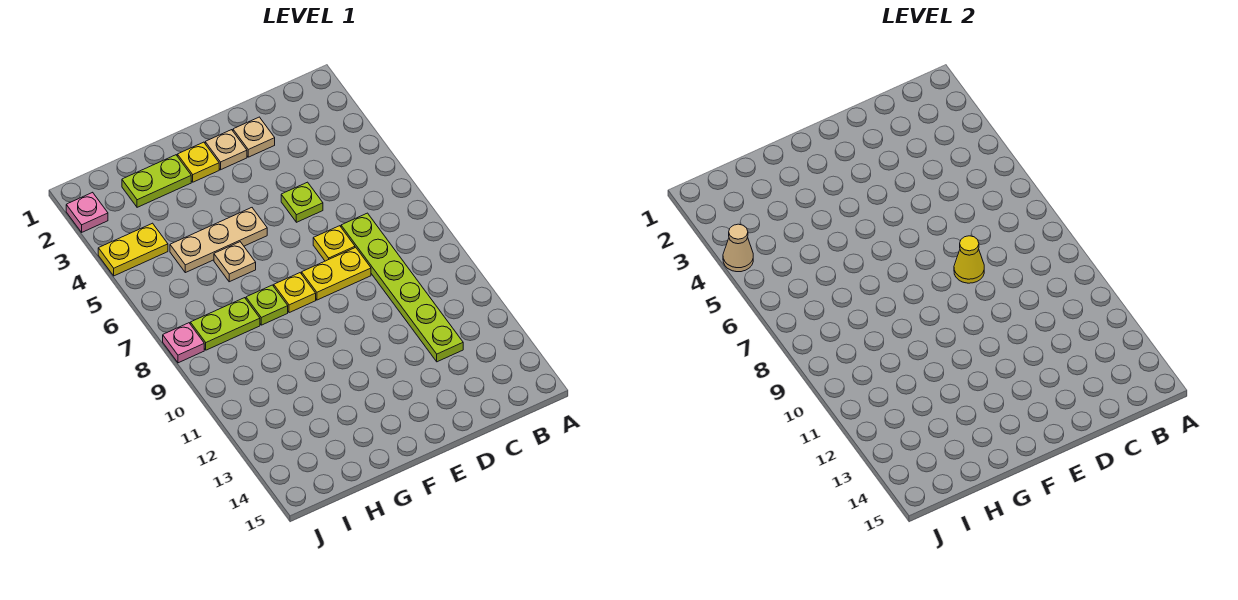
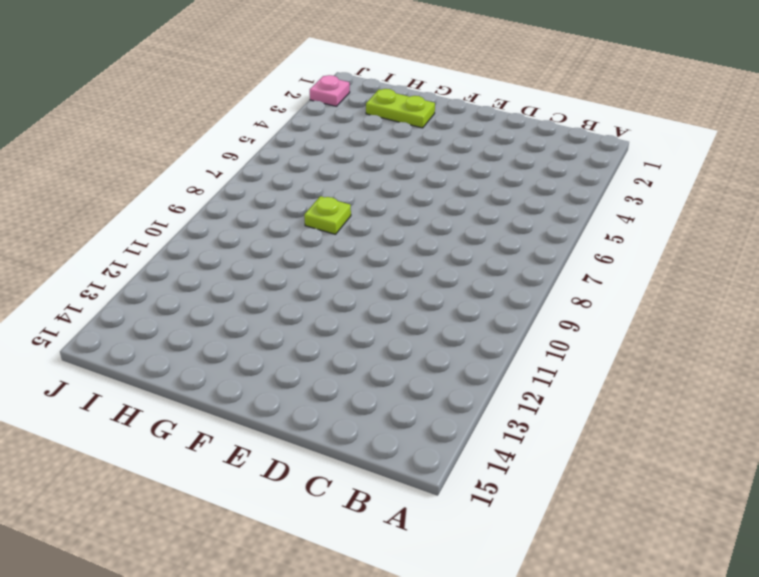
none -> lime plate C7:C12 level 1
none -> tan plate D2 level 1
none -> lime plate D5 level 1

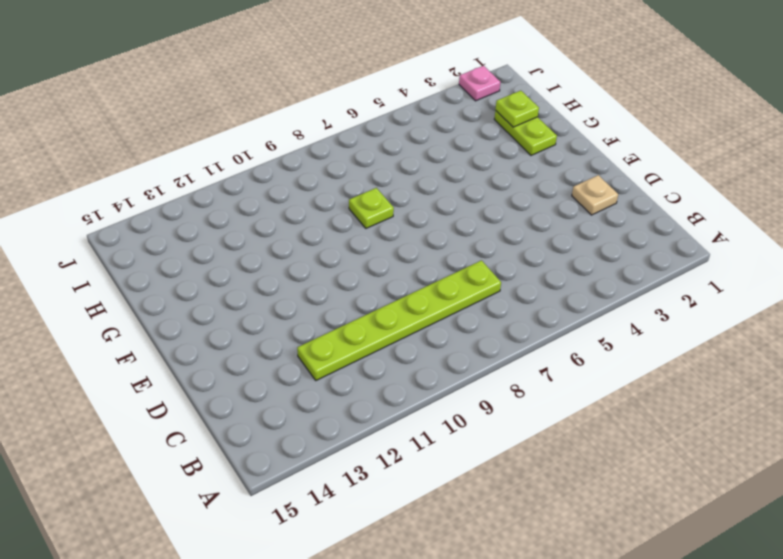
lime plate H2 level 2 -> lime plate D5 level 1
none -> yellow plate D7 level 1
none -> yellow plate D8:E8 level 1
none -> tan plate E2 level 1

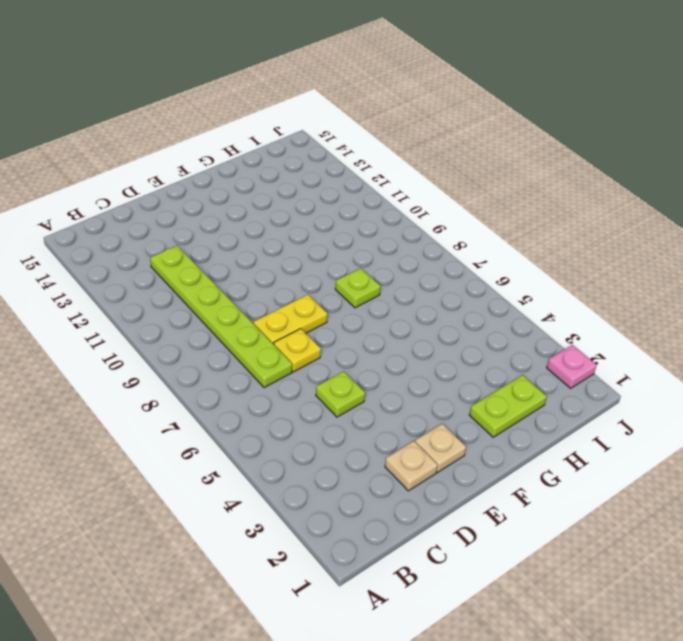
none -> yellow plate F2 level 1
none -> tan plate F5:H5 level 1
none -> yellow plate F8 level 1

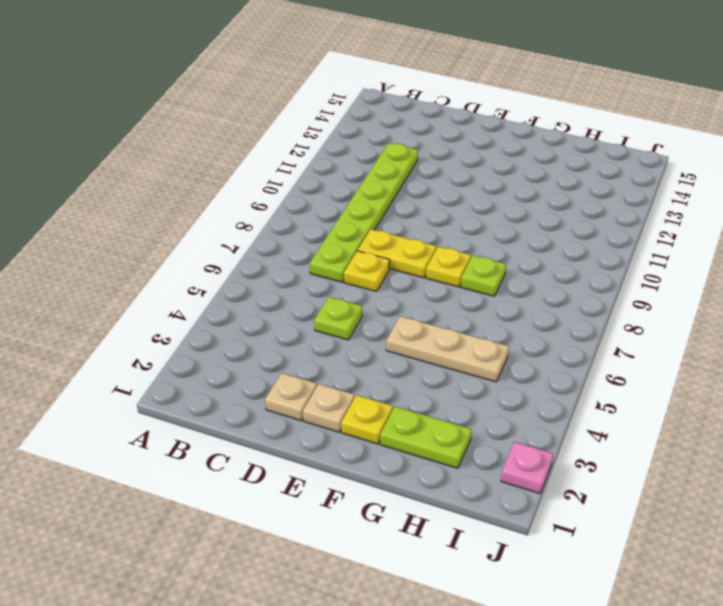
none -> tan plate G6 level 1
none -> lime plate H8:I8 level 1
none -> yellow plate I4:J4 level 1

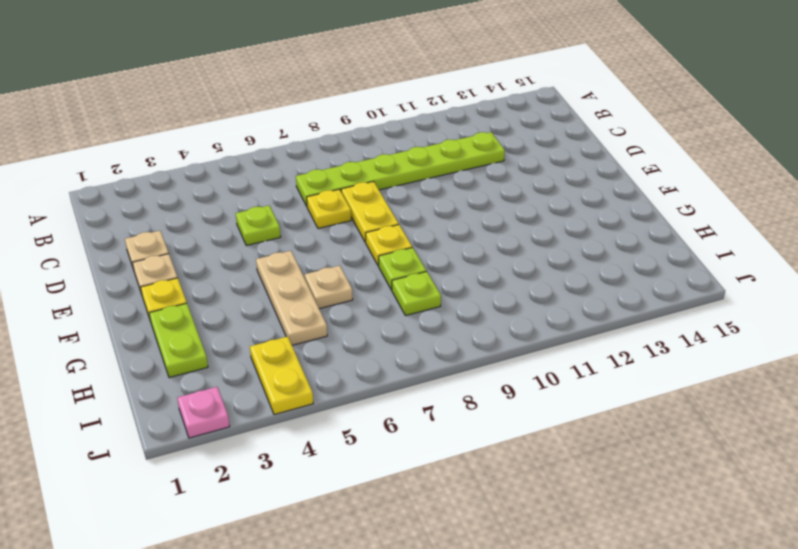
lime plate H8 level 1 -> lime plate H8:I8 level 1
none -> pink plate J8 level 1
none -> yellow cone D8 level 2
none -> tan cone J4 level 2

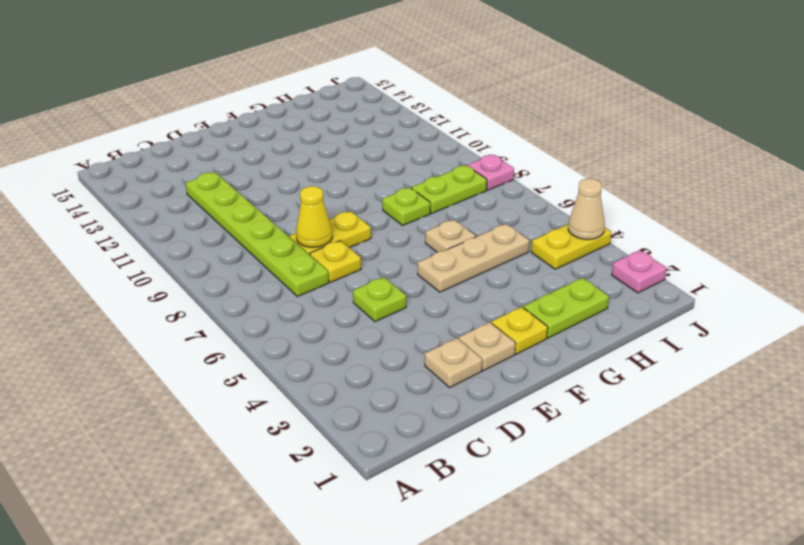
none -> yellow plate F8 level 1

